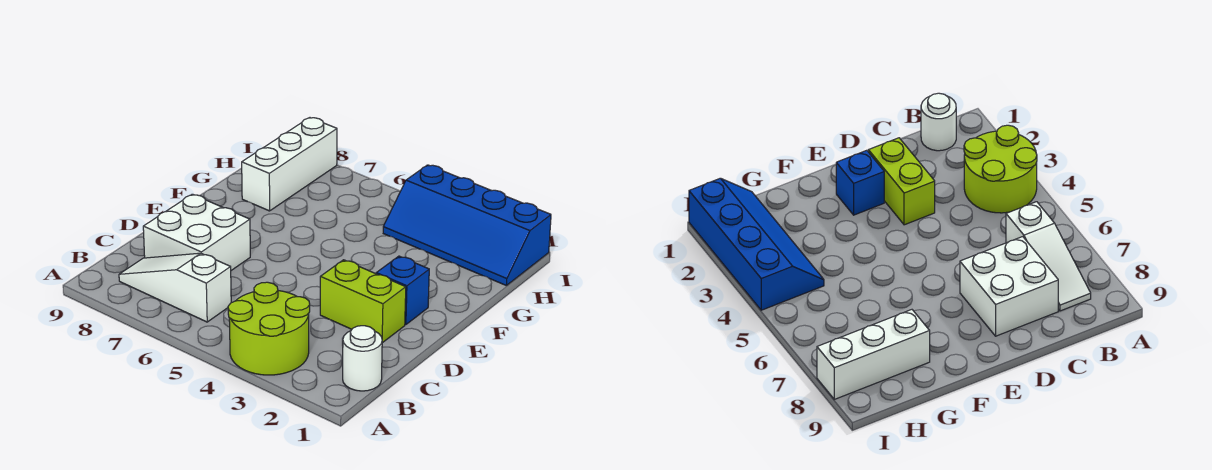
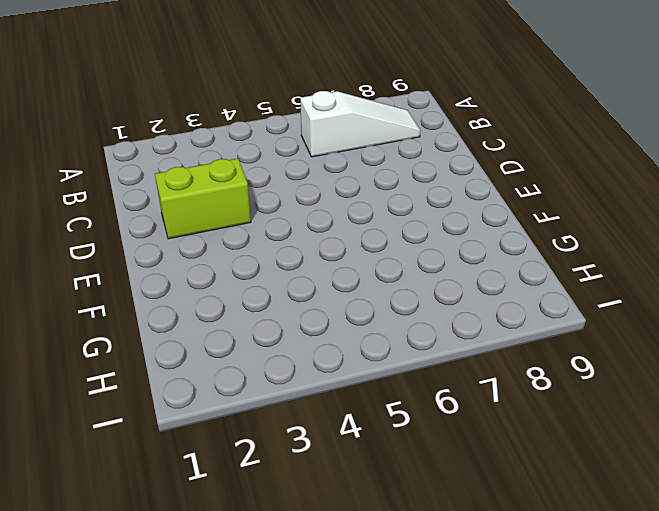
none -> lime round brick A3:B4 level 1
none -> white round brick B1 level 1

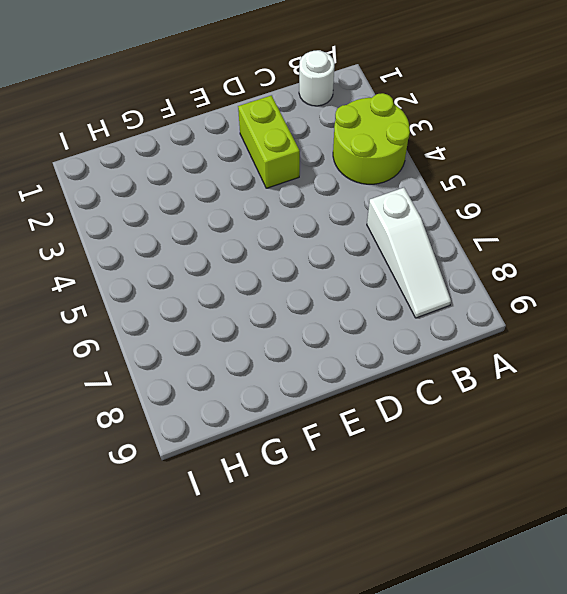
none -> white brick C7:D8 level 1
none -> blue brick E2 level 1

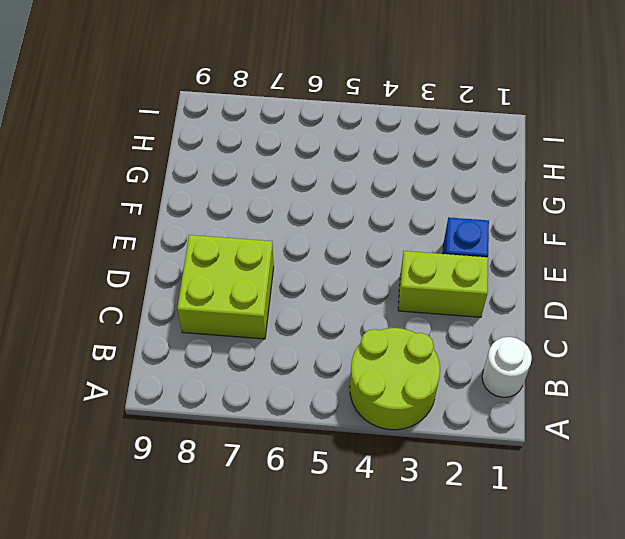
lime brick C7:D8 level 1 -> white brick C7:D8 level 1
none -> white slope B6:B8 level 1 top 6
none -> white brick G8:I8 level 1

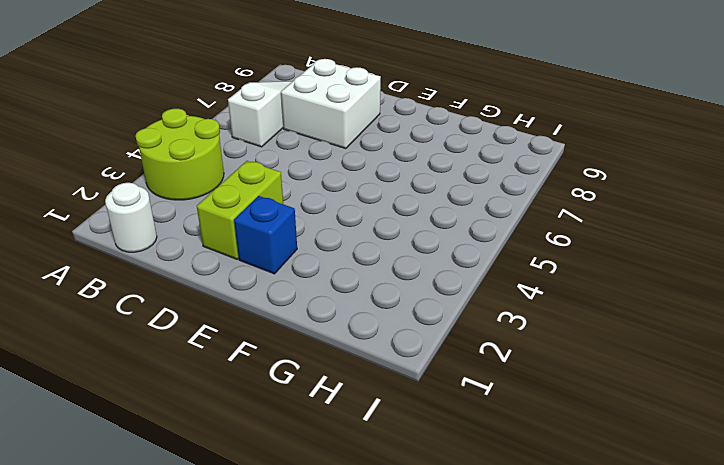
none -> white brick G8:I8 level 1
none -> blue slope H1:I4 level 1 top I

